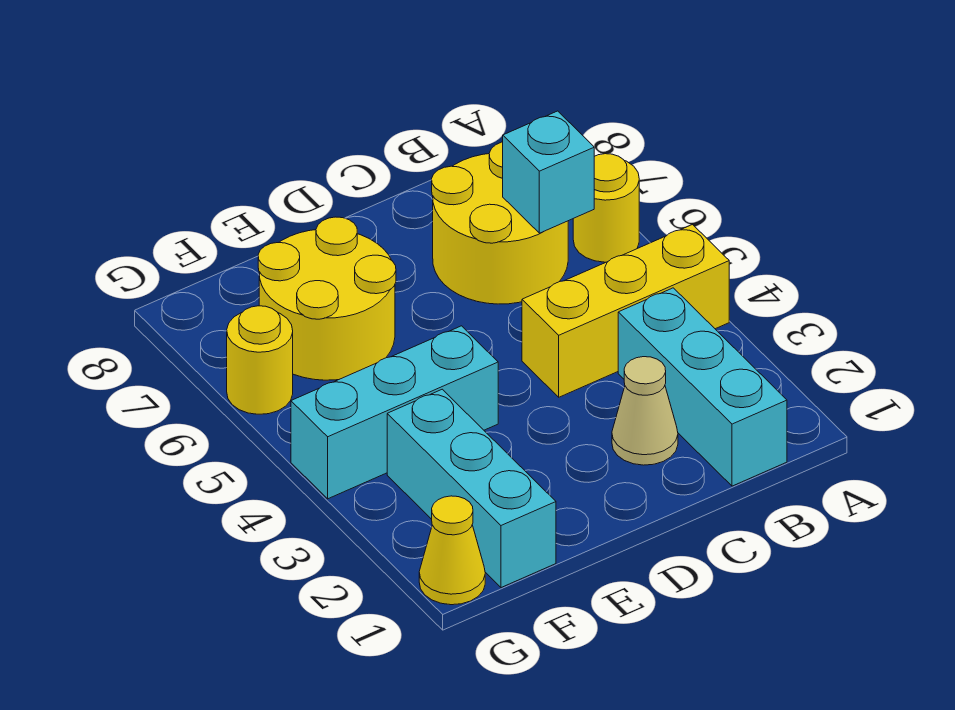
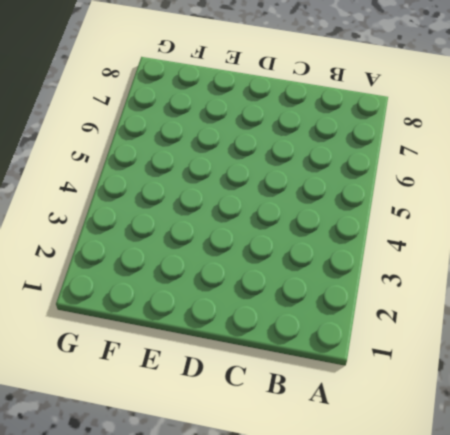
none -> yellow brick A4:C4 level 1
none -> yellow round brick A6 level 1

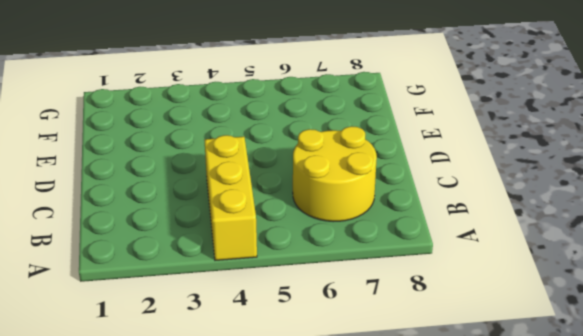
none -> yellow round brick A6 level 1
none -> cyan brick B1:B3 level 1

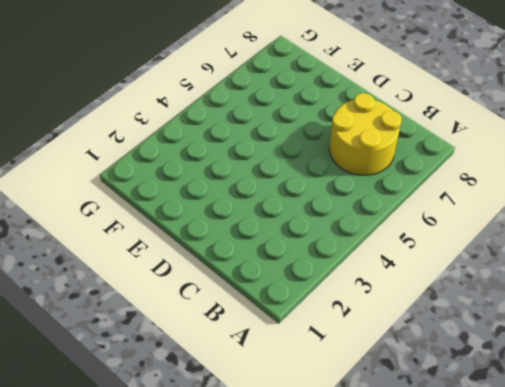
none -> yellow brick A4:C4 level 1
none -> yellow round brick A6 level 1

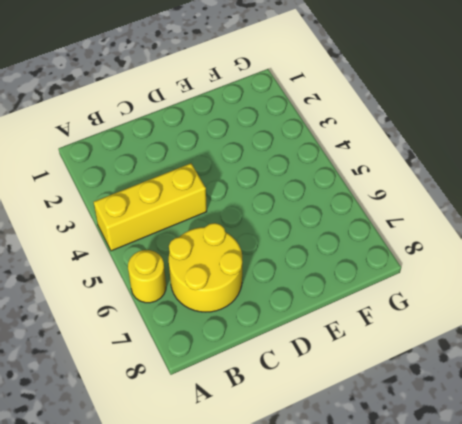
none -> cyan brick B1:B3 level 1
none -> tan cone C2 level 1

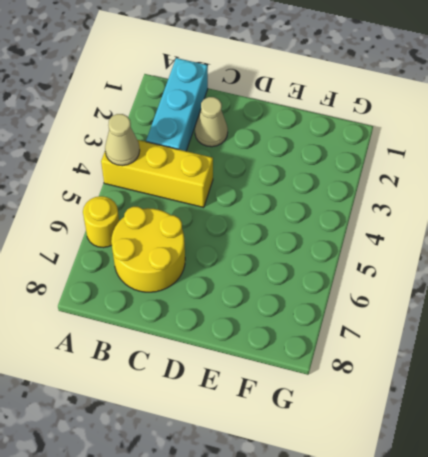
tan cone A4 level 2 -> none
none -> cyan brick E4:G4 level 1
none -> yellow round brick E6:F7 level 1

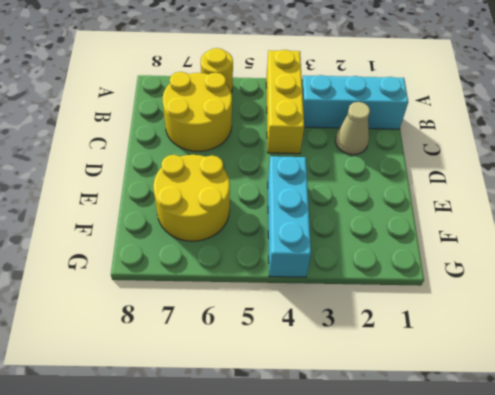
none -> cyan brick F1:F3 level 1
none -> yellow cone G1 level 1

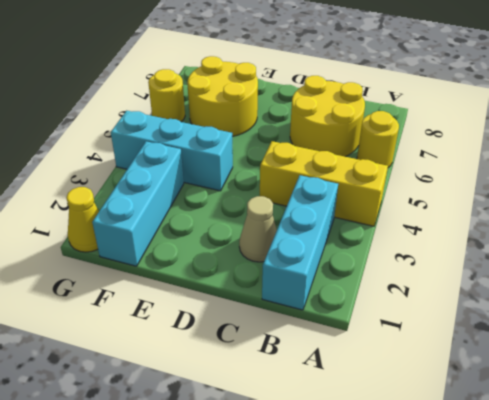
none -> cyan brick B6 level 2

